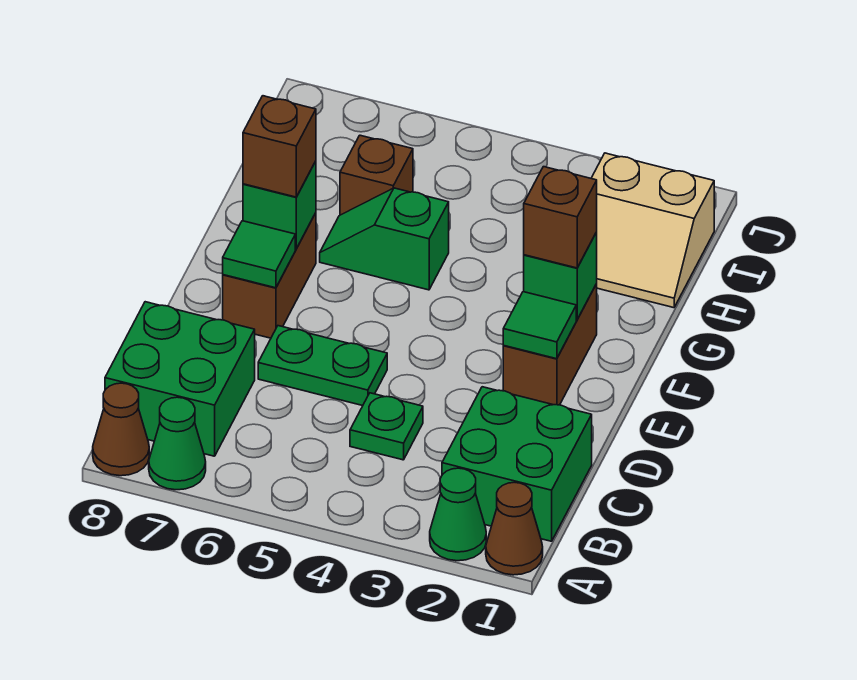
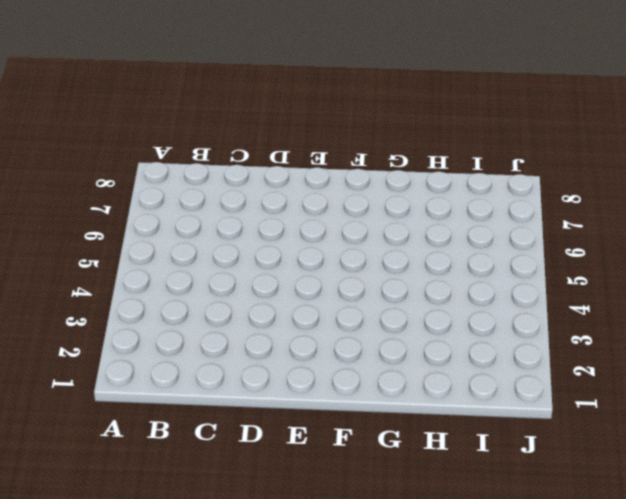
none -> brown cone A1 level 1
none -> green cone A2 level 1
none -> green cone A7 level 1

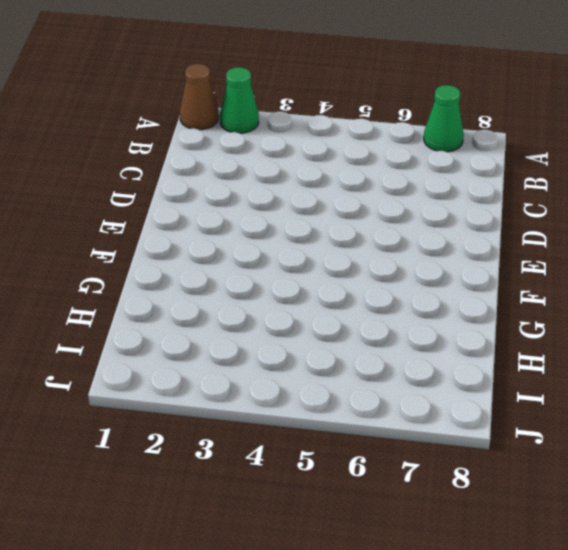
none -> brown cone A8 level 1
none -> green brick B1:C2 level 1
none -> green brick B7:C8 level 1

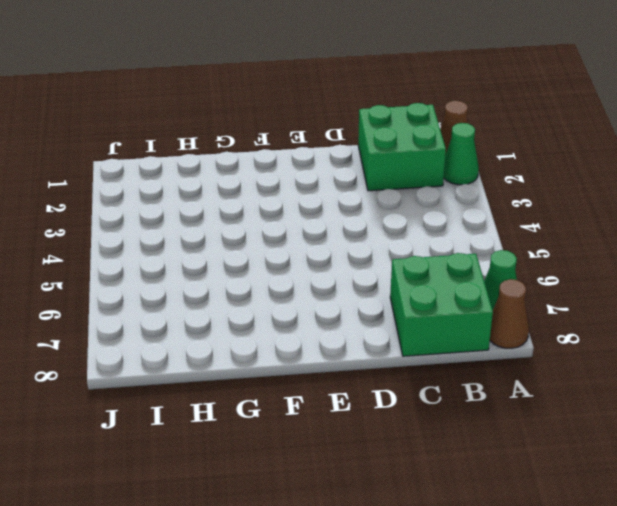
none -> green plate C4 level 1
none -> green plate D5:D6 level 1
none -> brown brick E2:F2 level 1

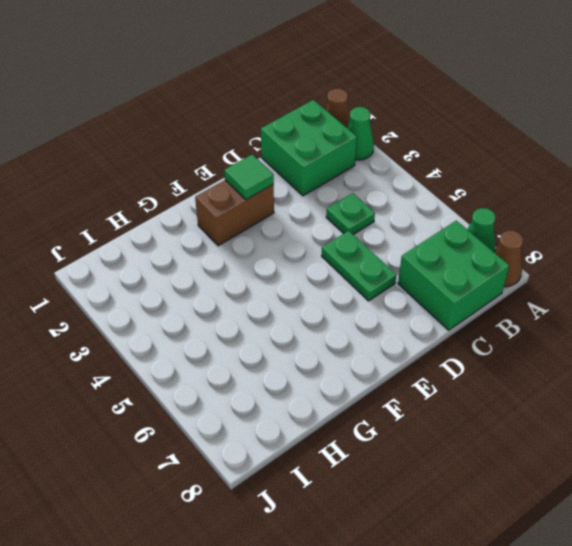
none -> brown brick E7:F7 level 1
none -> green slope G5:G6 level 1 top 5
none -> tan slope H1:I2 level 1 top I

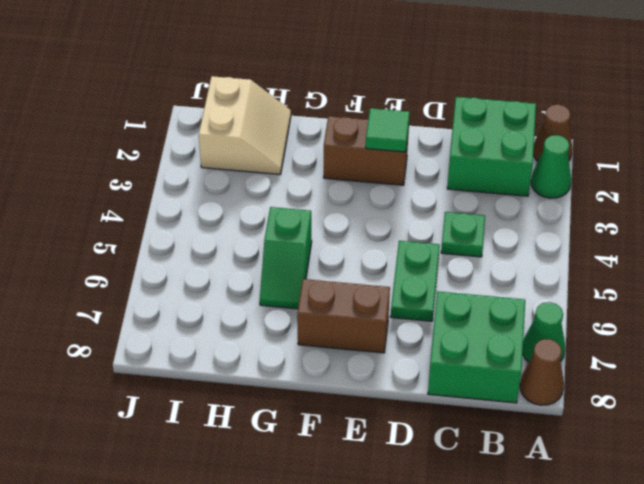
none -> brown brick H6 level 1
none -> green tile E7 level 2
none -> green brick F2 level 2

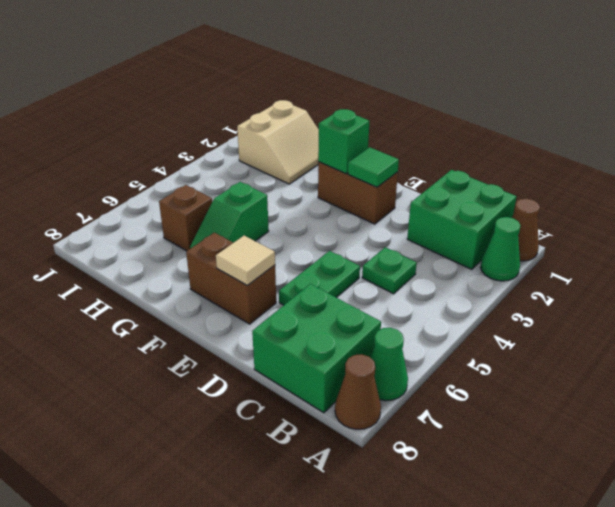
tan tile E7 level 2 -> green tile E7 level 2
none -> green brick F7 level 2
none -> brown brick F2 level 3
none -> brown brick F7 level 3

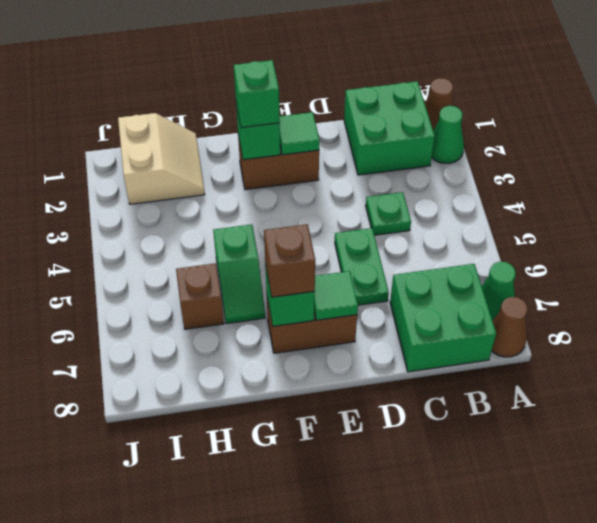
green brick F2 level 3 -> brown brick F2 level 3

